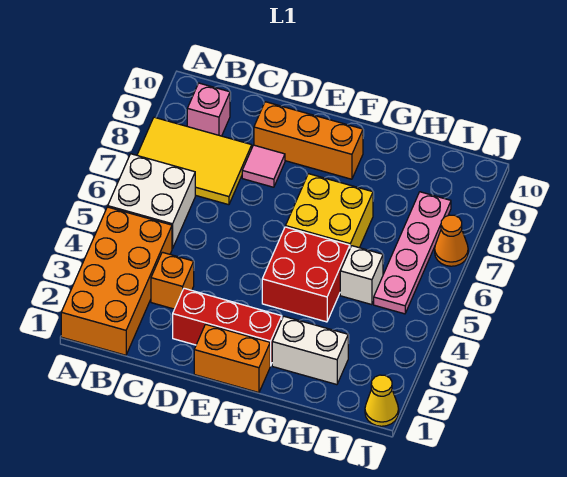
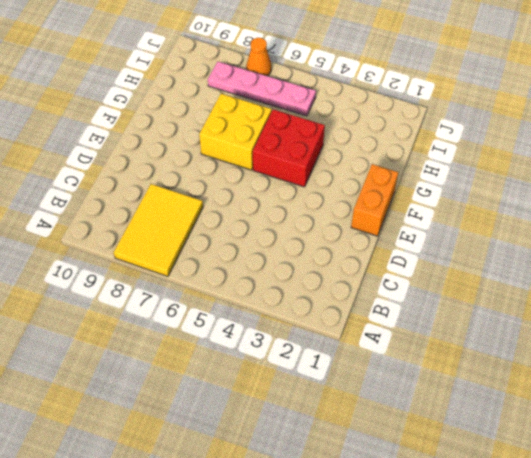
none -> orange brick A1:B4 level 1
none -> white brick A5:B6 level 1
none -> pink brick B9 level 1

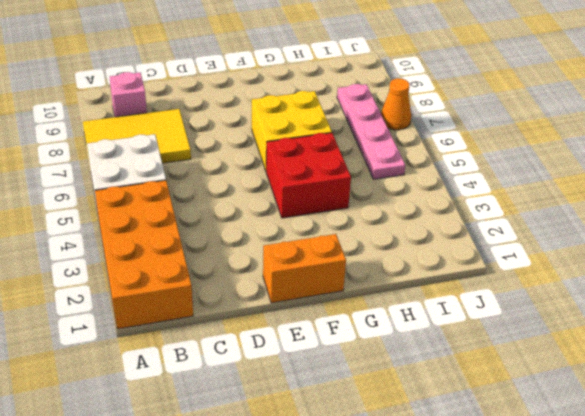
none -> orange brick C3 level 1
none -> red brick D2:F2 level 1
none -> pink tile D8 level 1

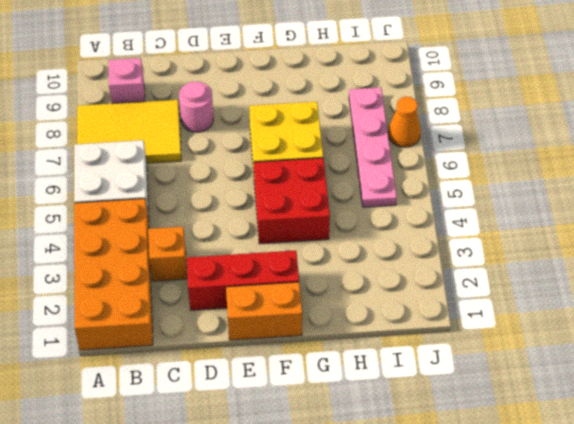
pink round brick D8 level 1 -> pink tile D8 level 1
none -> orange brick D9:F9 level 1
none -> white brick G2:H2 level 1
none -> white brick H5 level 1

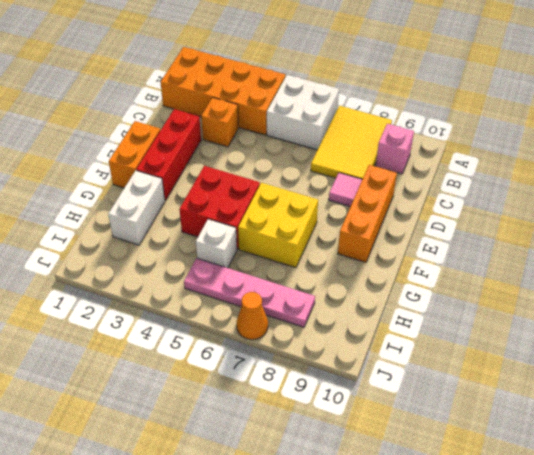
none -> yellow cone J1 level 1

